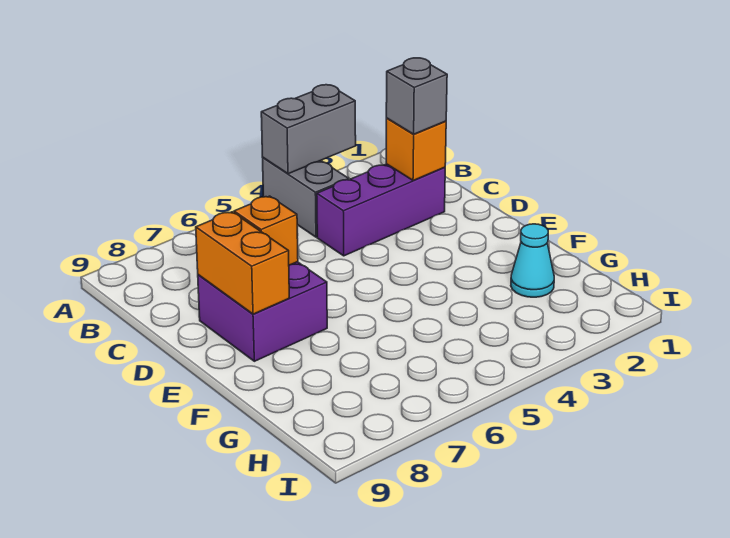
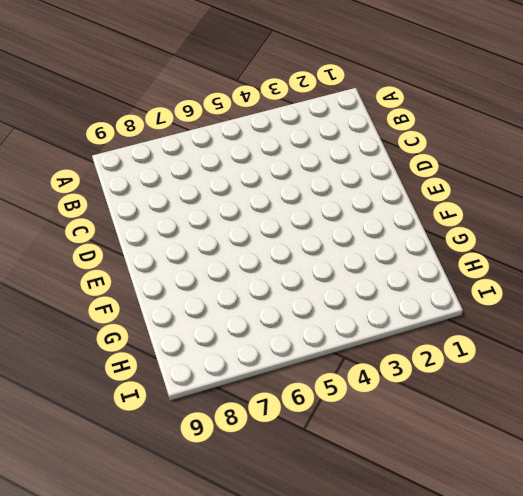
none -> grey brick A4:B4 level 1
none -> purple brick C2:C4 level 1

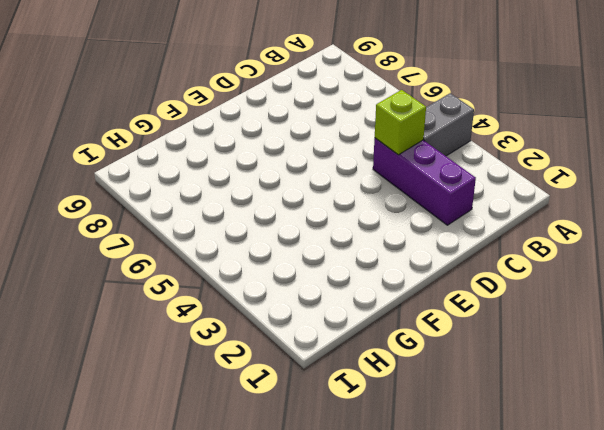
lime brick C4 level 2 -> none
none -> purple brick D7:E8 level 1
none -> cyan cone G2 level 1

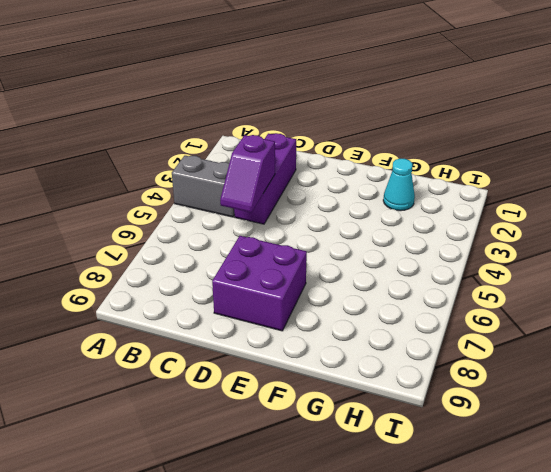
purple slope C4:C5 level 2 top 4 -> none
none -> grey brick A3:A4 level 2
none -> orange brick C2 level 2

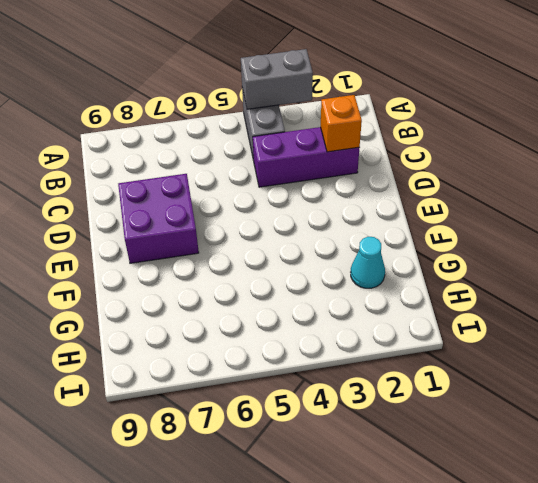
none -> orange brick D7 level 2
none -> orange brick D8:E8 level 2

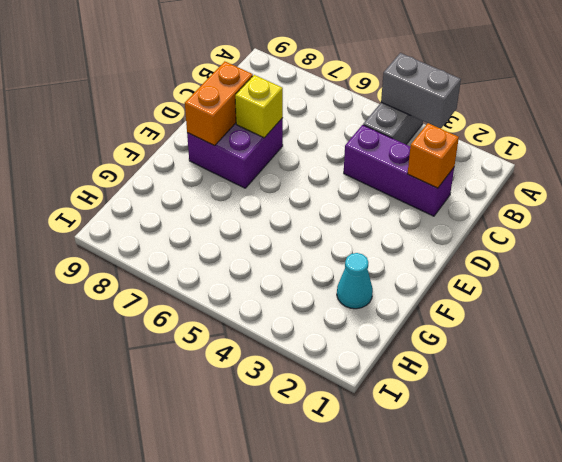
yellow brick D7 level 2 -> orange brick D7 level 2
none -> grey brick C2 level 3

